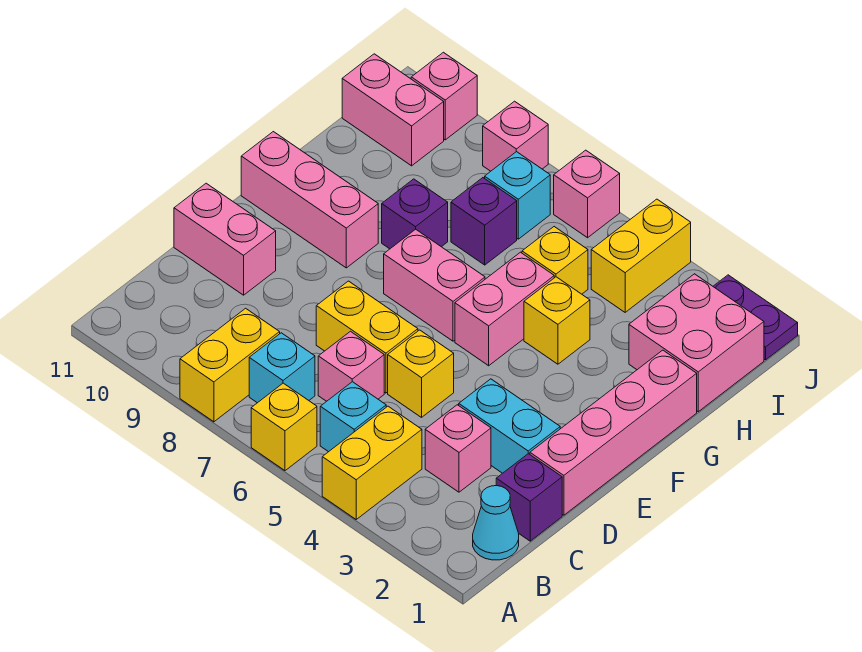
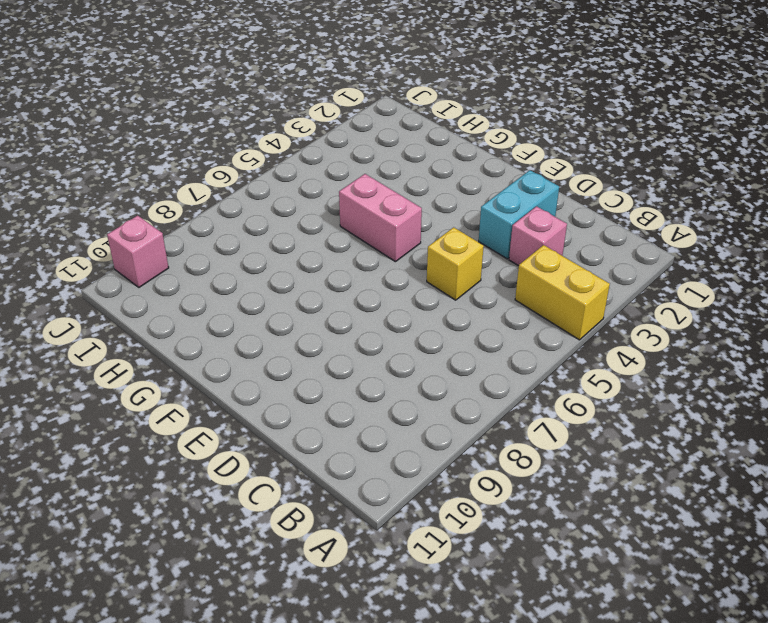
none -> yellow brick A6 level 1
none -> yellow brick A8:B8 level 1
none -> cyan cone B1 level 1

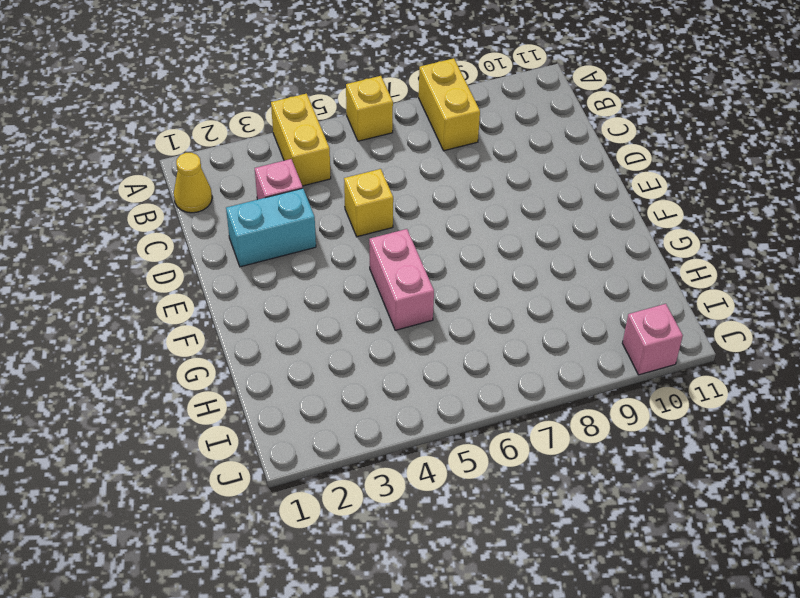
yellow cone B1 level 1 -> cyan cone B1 level 1
none -> cyan brick B5 level 1
none -> cyan brick B7 level 1
none -> purple brick C1 level 1

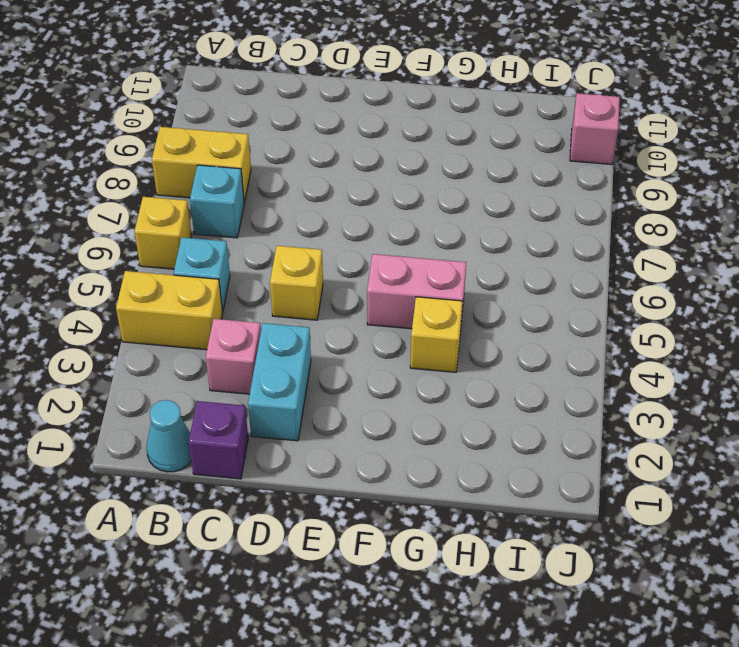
none -> pink brick C6 level 1
none -> pink brick D1:G1 level 1
none -> yellow brick D6:D7 level 1

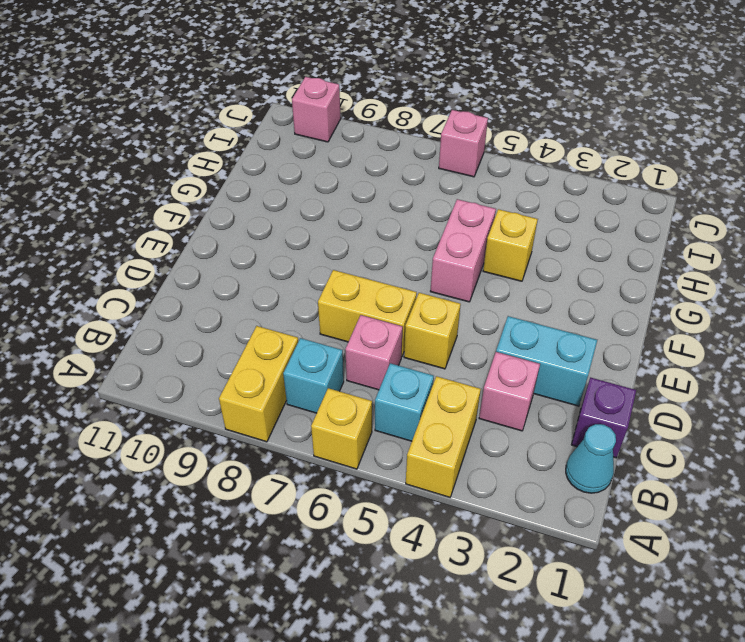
none -> pink brick D1:G1 level 1
none -> pink brick D10:D11 level 1
none -> pink brick F6:F7 level 1

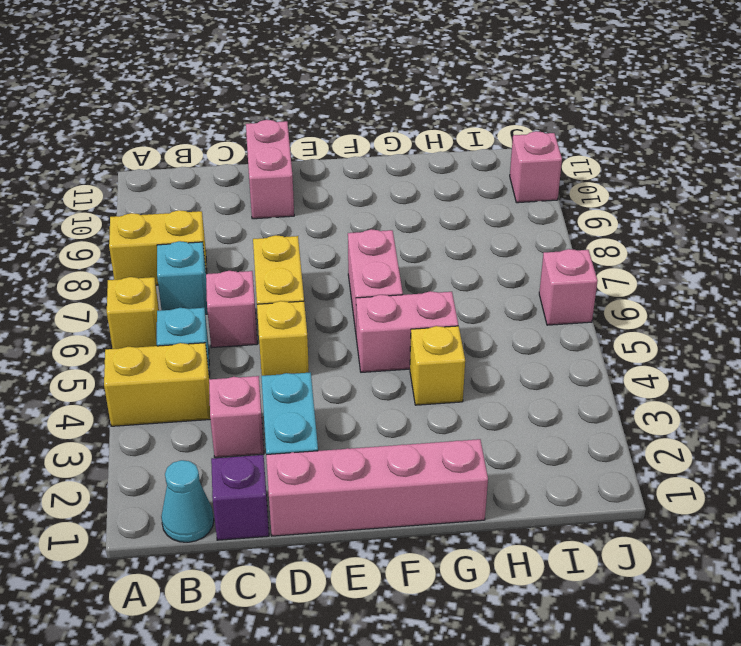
none -> pink brick F9:F11 level 1
none -> purple brick G8 level 1
none -> pink brick H1:I2 level 1

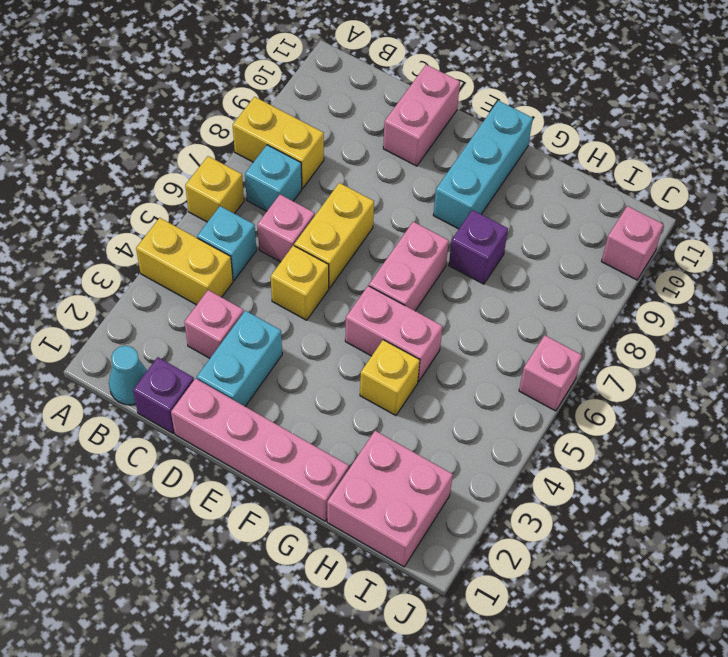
cyan brick F9:F11 level 1 -> pink brick F9:F11 level 1
none -> yellow brick H5 level 1
none -> purple brick H7 level 1
none -> yellow brick I4:J4 level 1

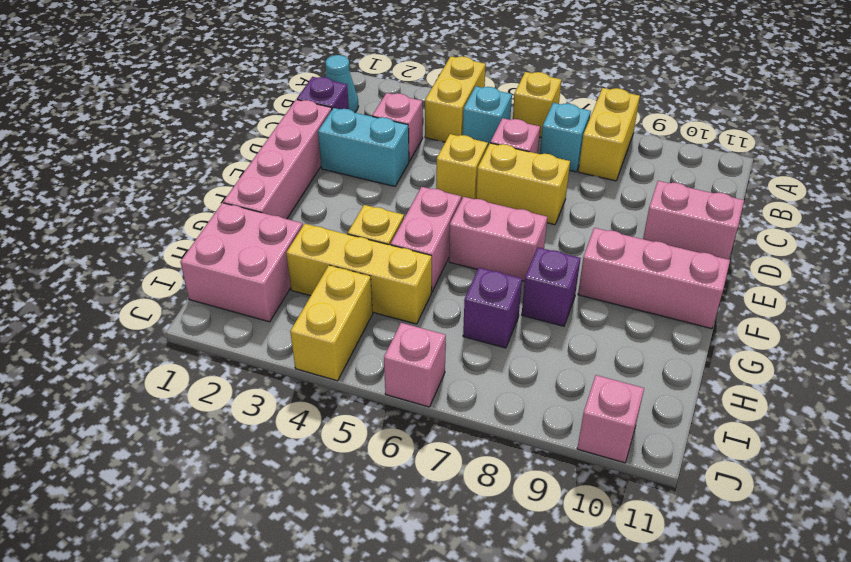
yellow brick H3:H5 level 1 -> yellow brick H5 level 1
none -> cyan brick I7 level 1
none -> pink brick I10:I11 level 1
none -> purple plate J1:J2 level 1

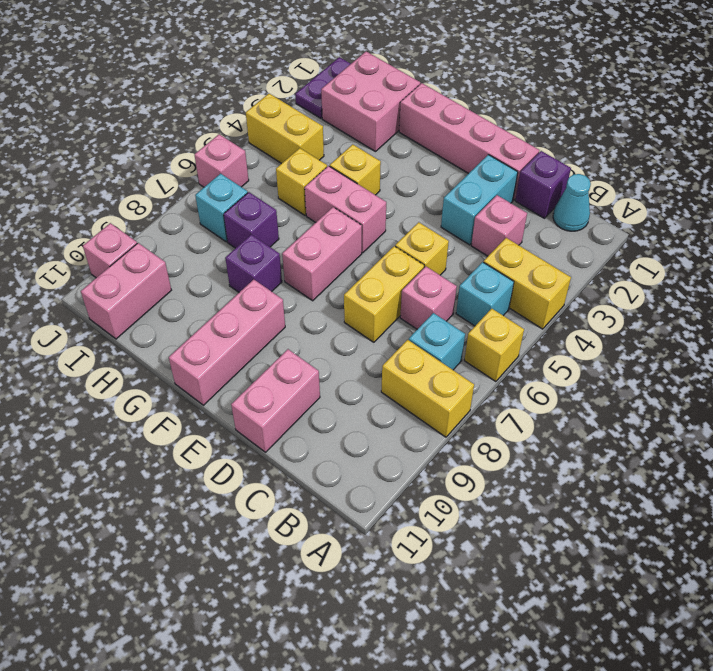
none -> pink brick J8 level 1

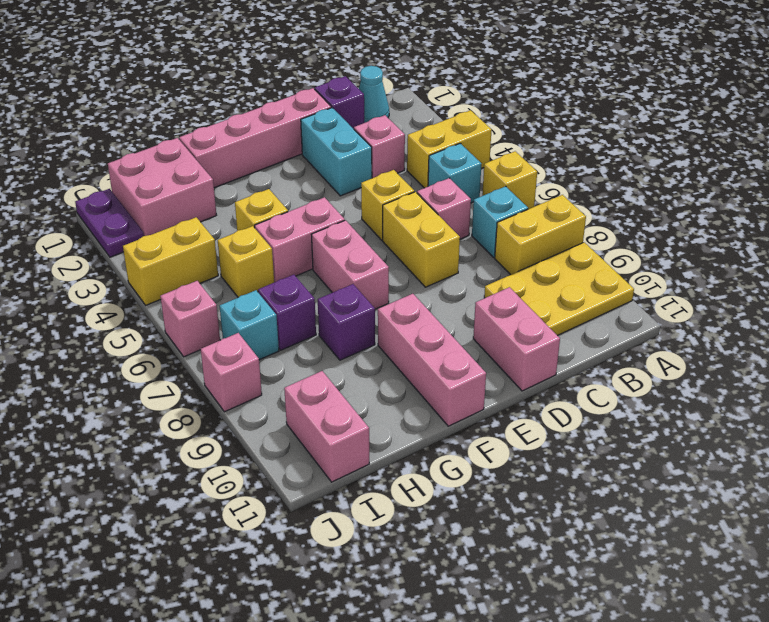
yellow plate A9:C10 level 1 -> none
none -> pink brick J10 level 1

